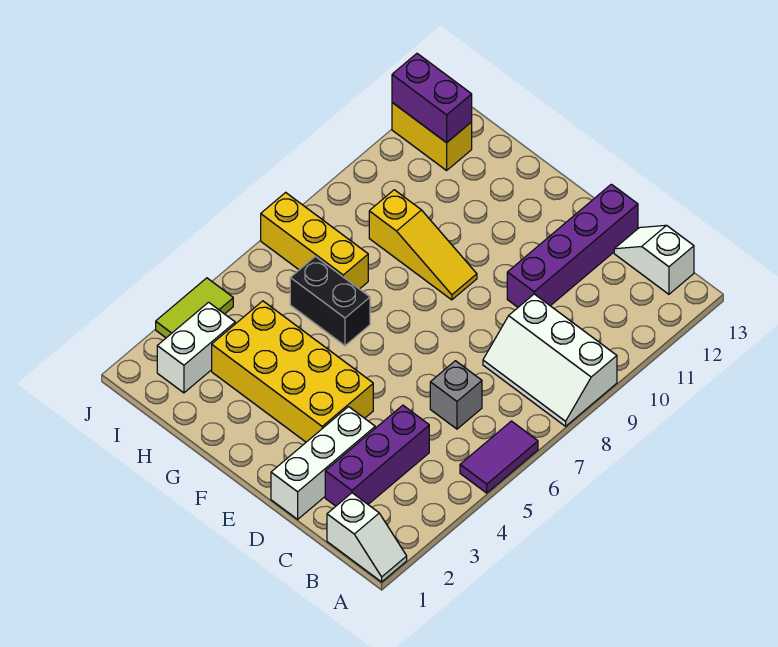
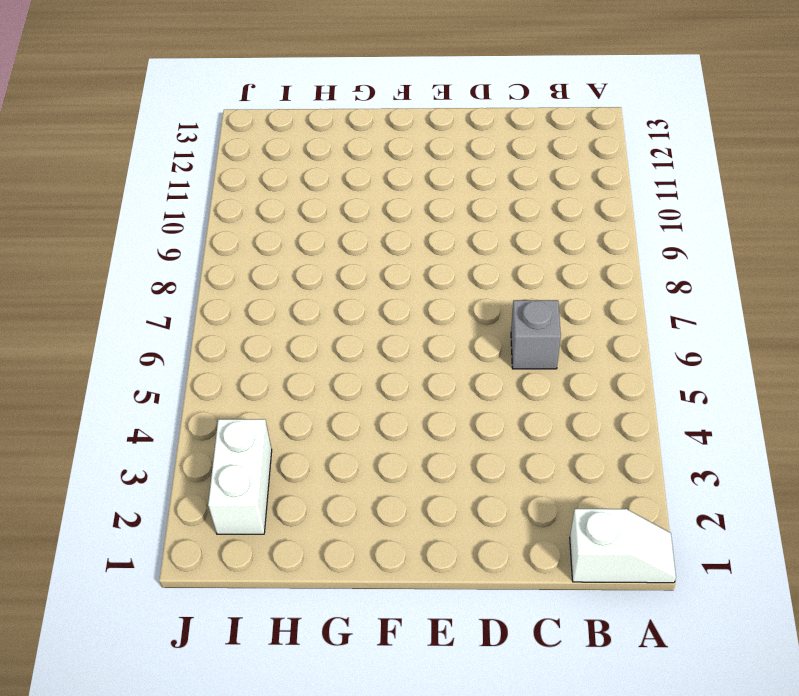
none -> purple tile A5:A6 level 1
none -> white slope A8:C9 level 1 top 9
none -> white slope B13:C13 level 1 top B

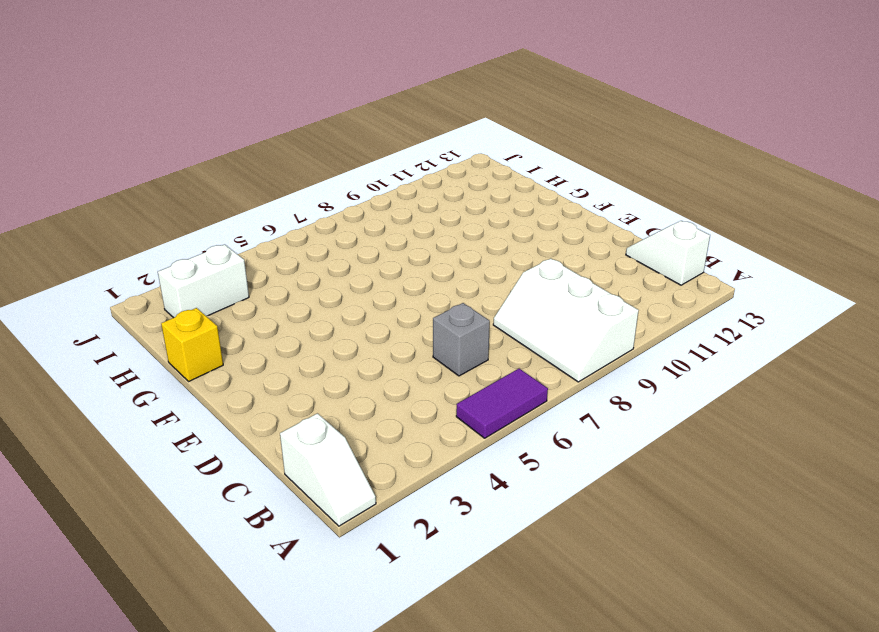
yellow brick G1 level 1 -> none
none -> purple brick C2:C4 level 1
none -> white brick D1:D3 level 1
none -> purple brick D10:D13 level 1

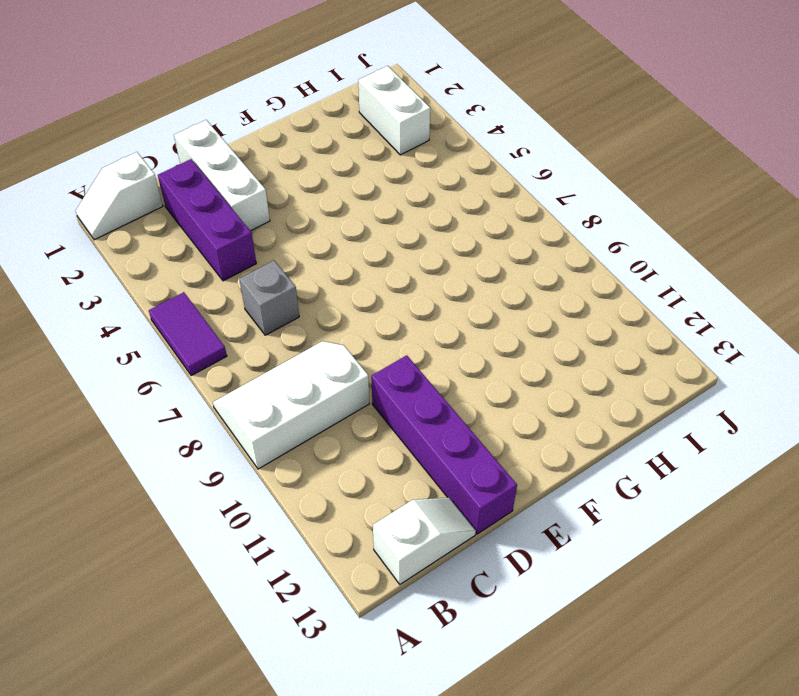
none -> yellow brick E3:H4 level 1
none -> yellow slope F9:H9 level 1 top H
none -> black brick G6:H6 level 1

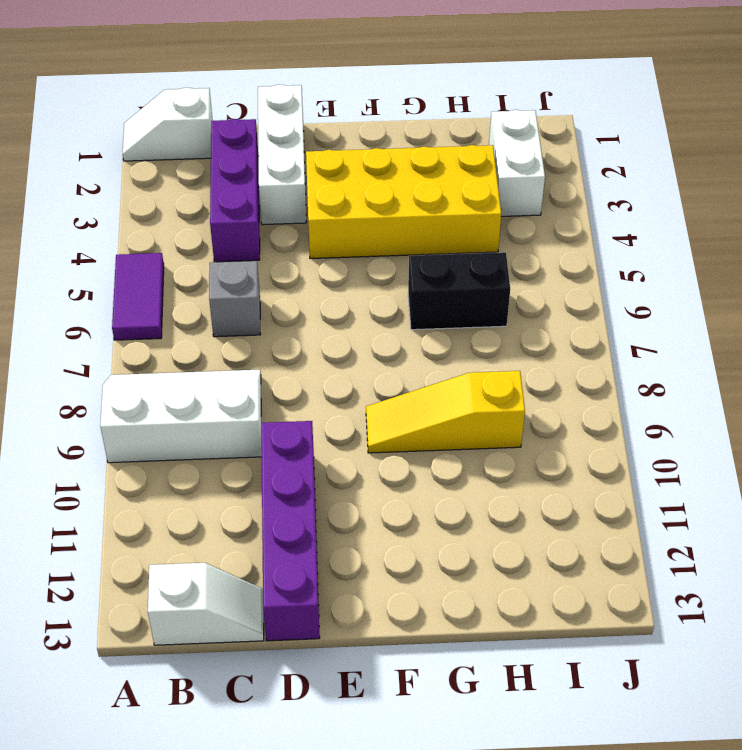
none -> yellow brick H7:J7 level 1
none -> yellow brick I12:J12 level 1
none -> lime tile J3:J4 level 1

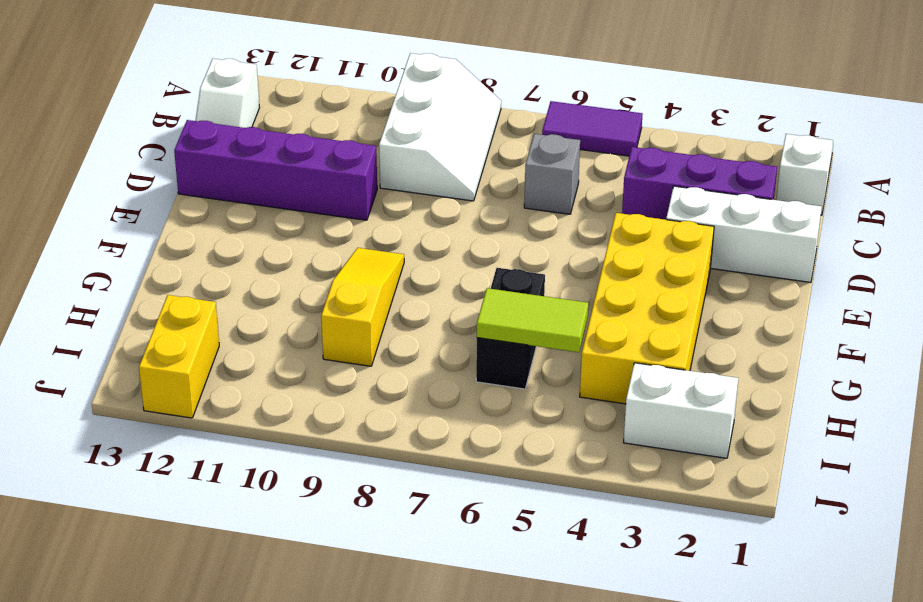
lime tile H5:H6 level 2 -> lime tile J3:J4 level 1
none -> yellow brick H7:J7 level 1
none -> purple brick I12:J12 level 2

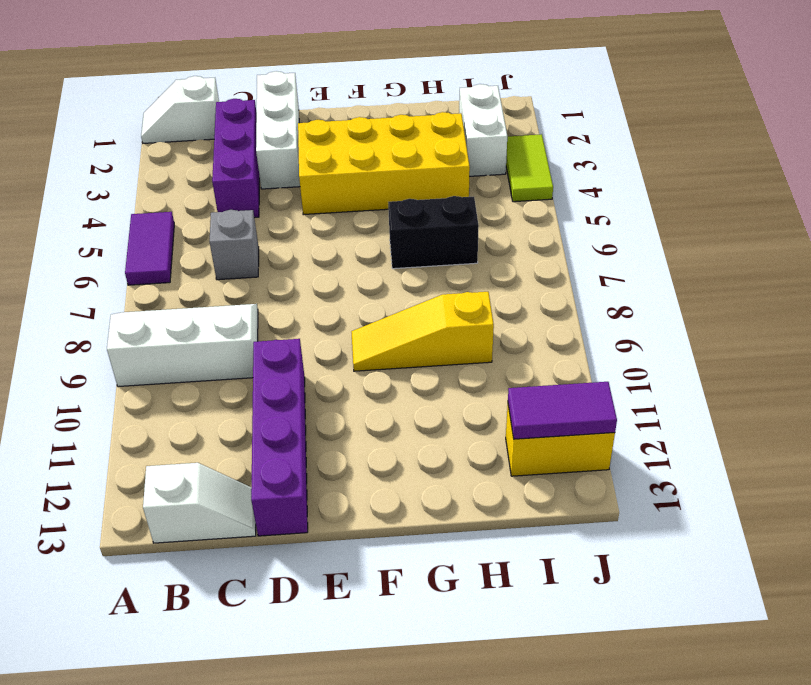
purple tile I12:J12 level 2 -> purple brick I12:J12 level 2
none -> yellow brick H7:J7 level 1

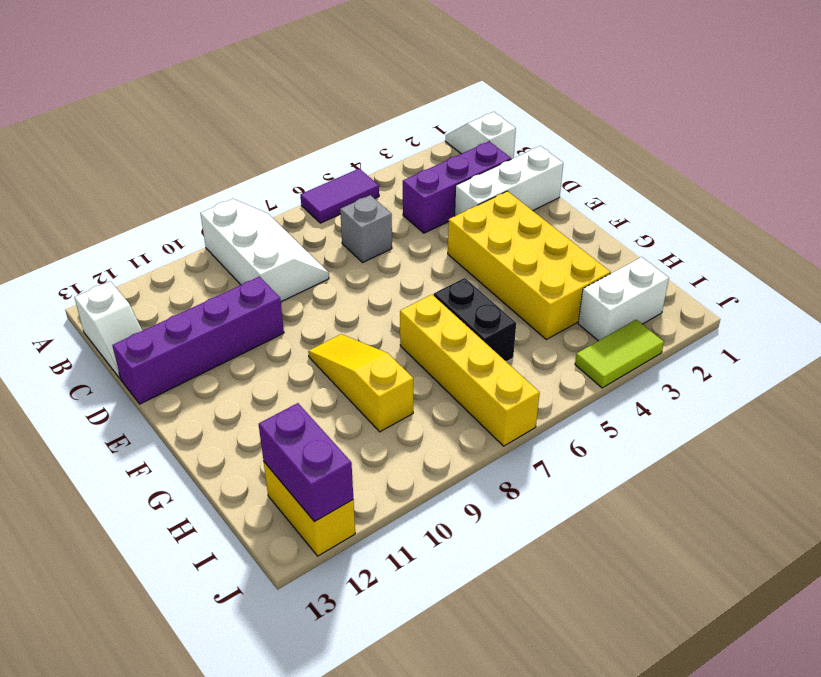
yellow brick G7:J7 level 1 -> yellow brick H7:J7 level 1

